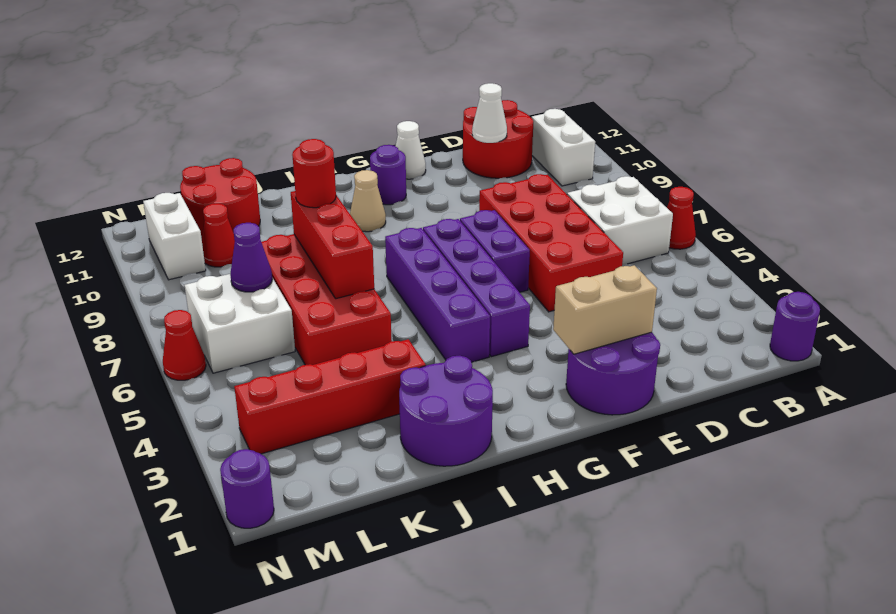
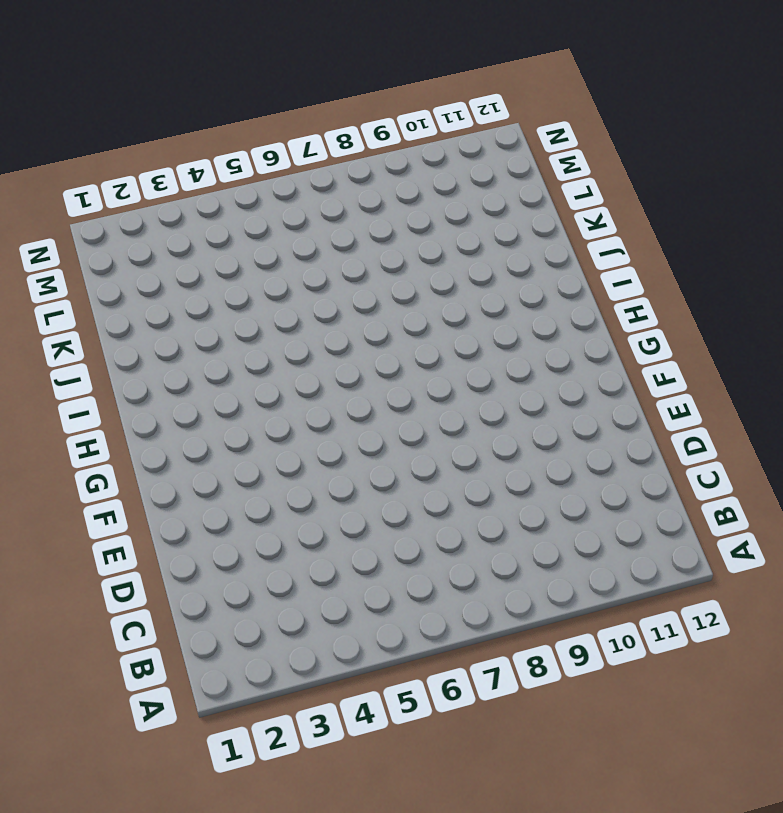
none -> purple round brick A1 level 1
none -> red cone A6 level 1
none -> white brick B6:C7 level 1

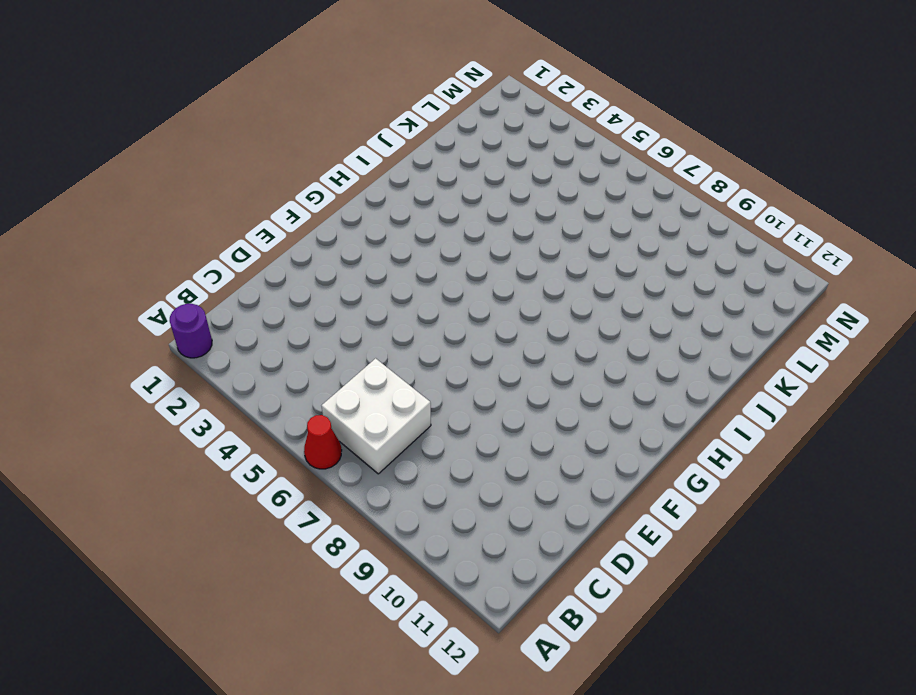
none -> white brick B10:B11 level 1
none -> red round brick C11:D12 level 1
none -> red brick D5:E8 level 1

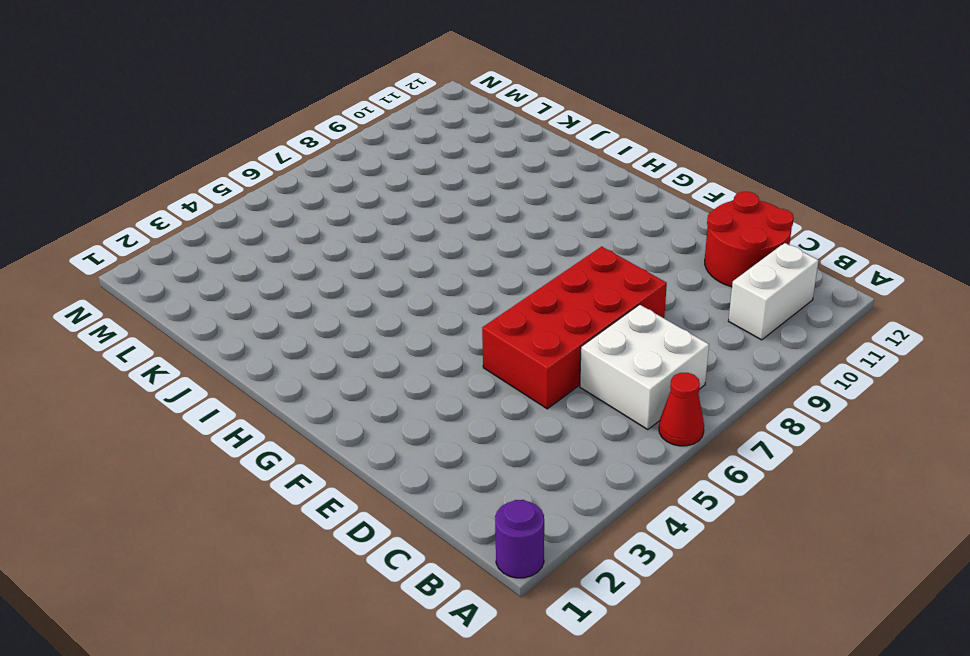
none -> purple round brick E1:F2 level 1
none -> purple brick F6:F7 level 1
none -> white cone F12 level 1

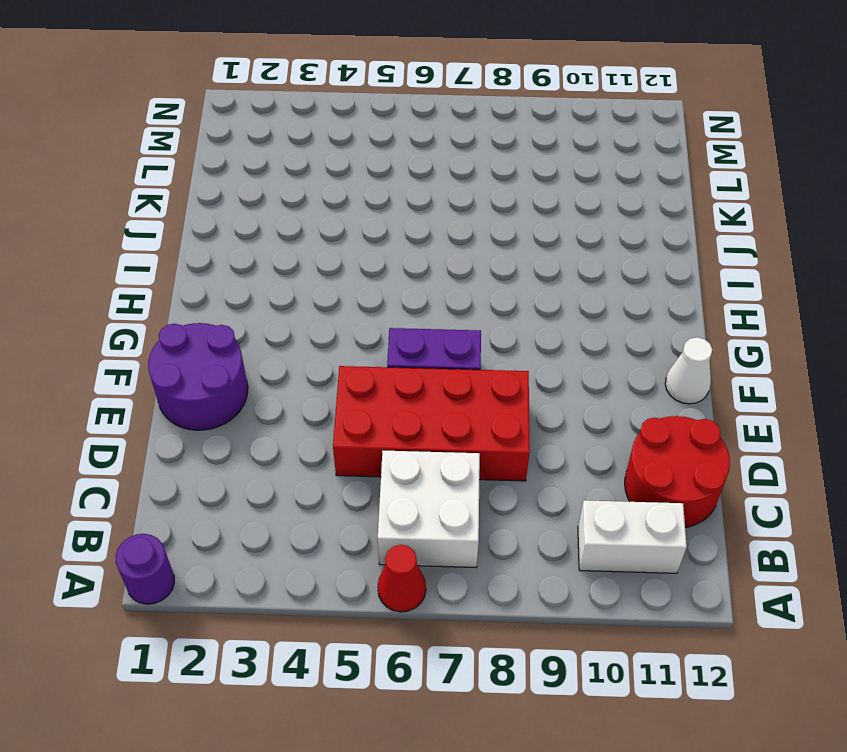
none -> purple brick G4:G7 level 1
none -> purple round brick G11 level 1
none -> purple brick H4:H7 level 1

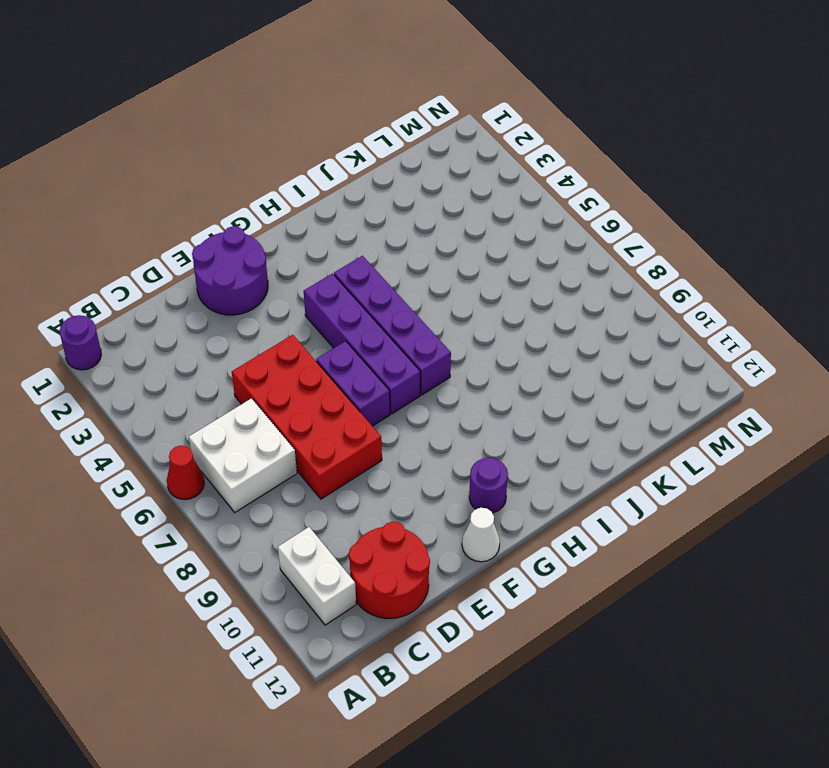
none -> tan cone H10 level 1
none -> purple round brick I1:J2 level 1
none -> red brick J3:M3 level 1

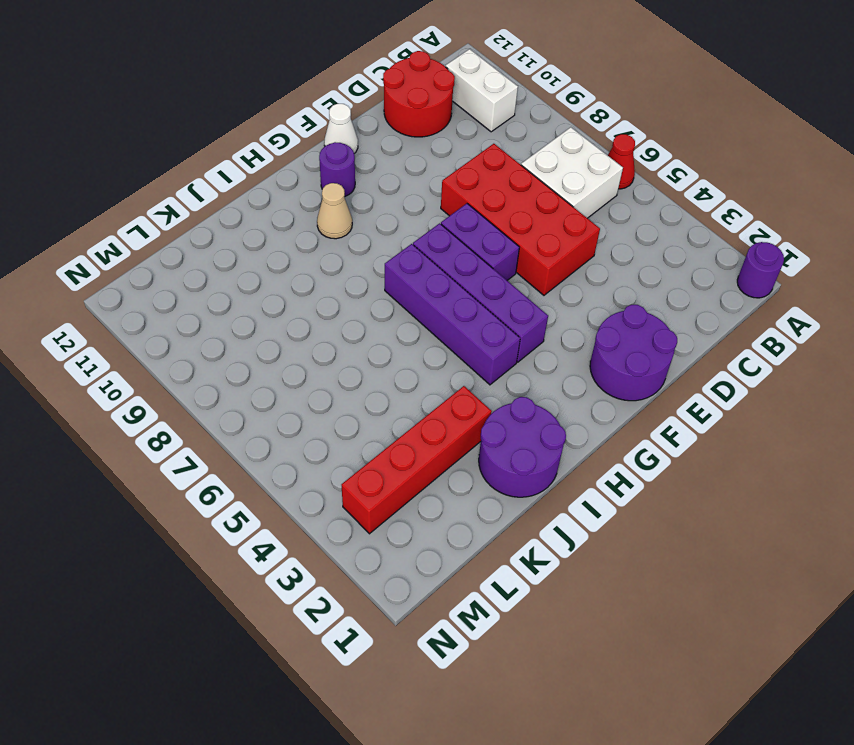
none -> red brick J5:K8 level 1
none -> red round brick K11:L12 level 1
none -> white brick L6:M7 level 1

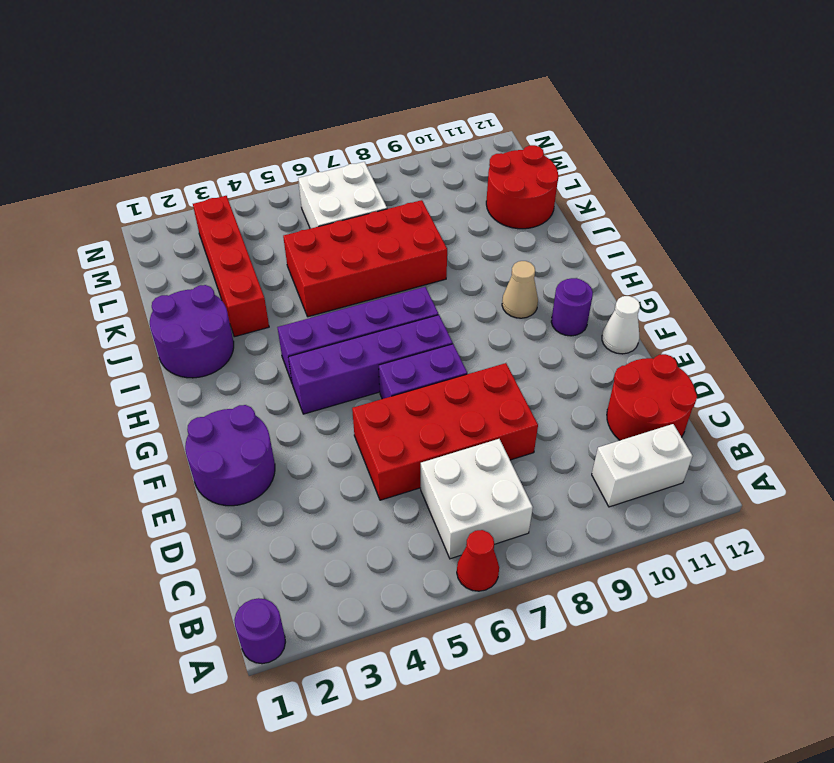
none -> red cone L10 level 1
none -> white brick M10:M11 level 1
none -> purple round brick N1 level 1

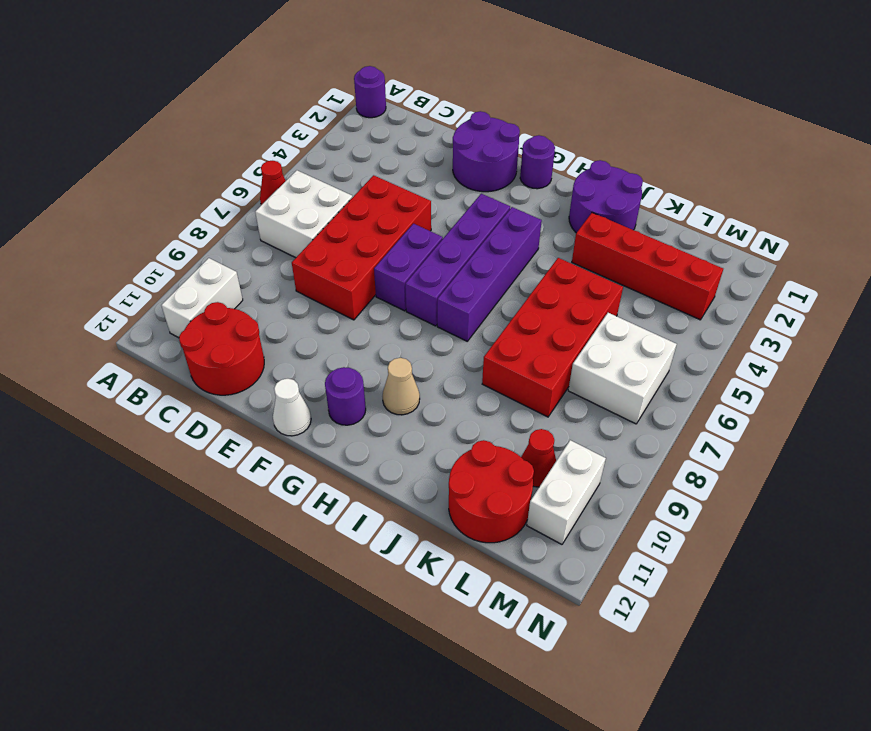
purple round brick G1 level 1 -> purple round brick N1 level 1
none -> red cone N6 level 1
none -> white cone D11 level 2
none -> tan brick E2:F2 level 2

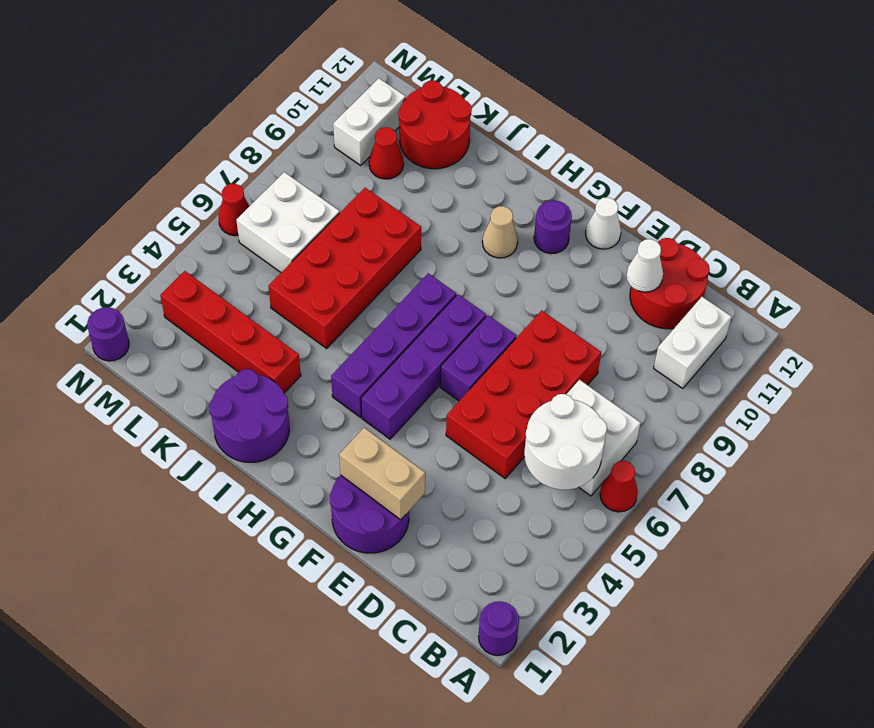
white round brick B5:C6 level 2 -> none
none -> red brick J6:J8 level 2
none -> purple cone L7 level 2
none -> red round brick J8 level 3

